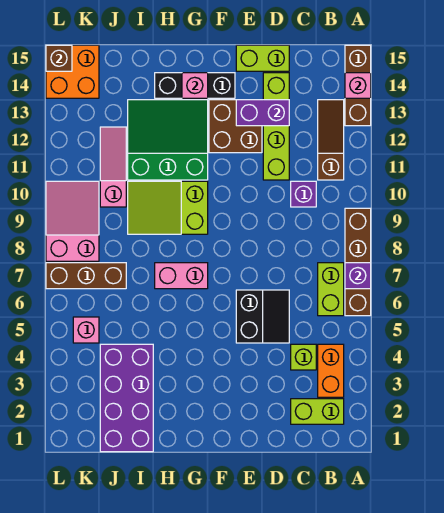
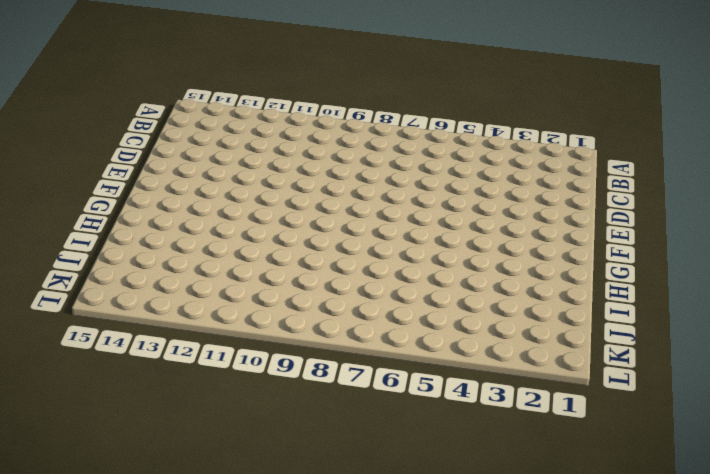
none -> brown brick A6:A9 level 1
none -> brown brick A13:A15 level 1
none -> lime brick B2:C2 level 1

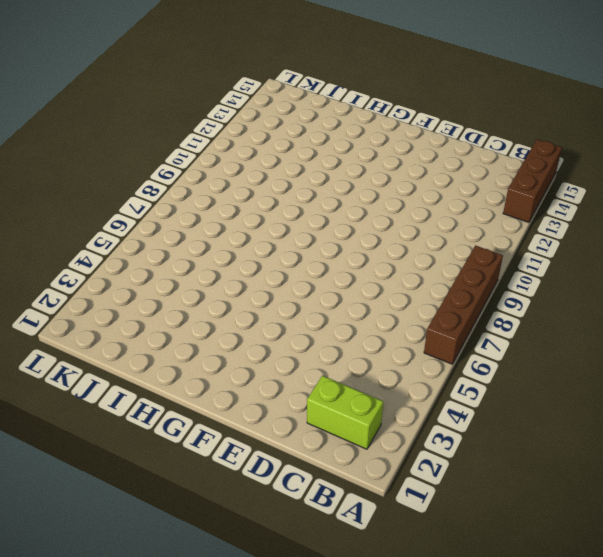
none -> orange brick B3:B4 level 1
none -> lime brick B6:B7 level 1
none -> brown slope B11:B13 level 1 top 11

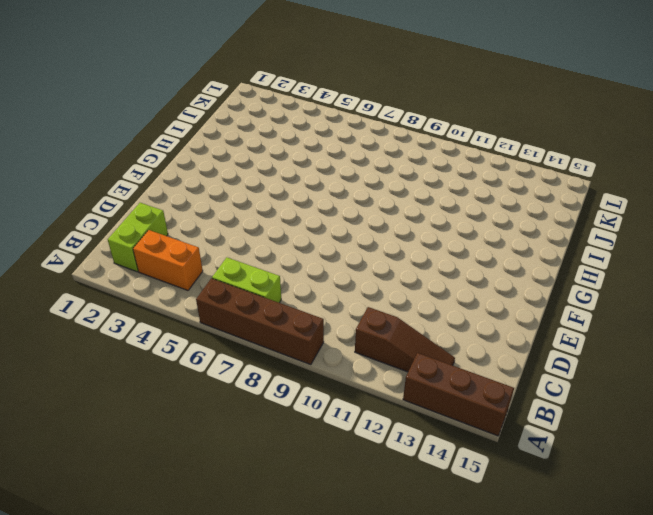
none -> lime brick C4 level 1
none -> purple brick C10 level 1
none -> black slope D5:E6 level 1 top E

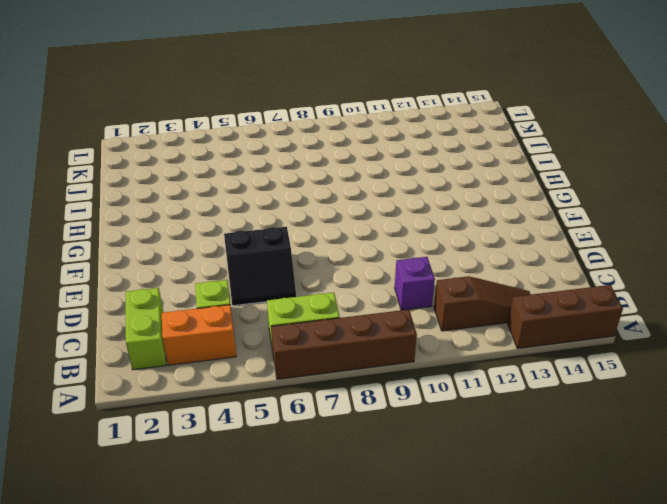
none -> lime brick D11:D14 level 1
none -> lime brick D15:E15 level 1
none -> brown brick E12:F13 level 1

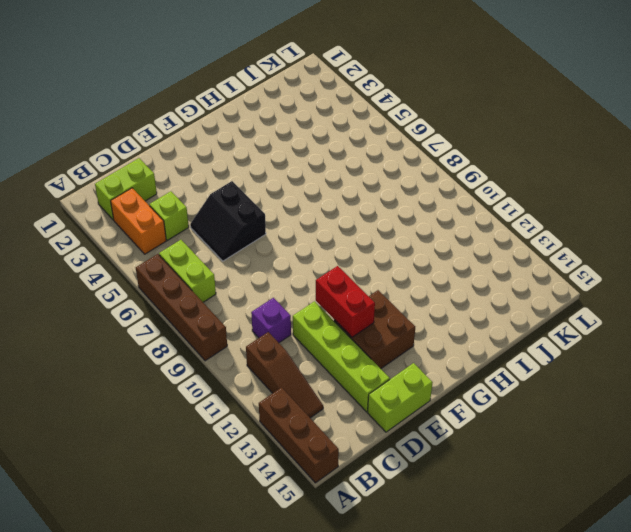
red brick E11:E12 level 2 -> none
none -> black brick F14:H14 level 1
none -> pink brick G7:H7 level 1
none -> lime slope G9:I10 level 1 top G

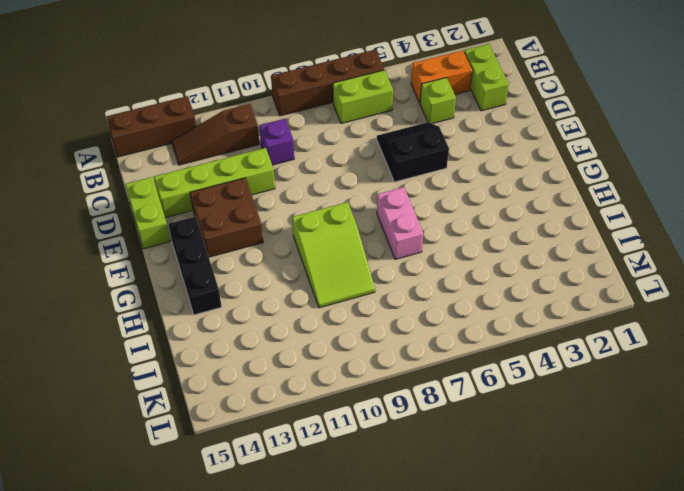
none -> green slope G11:I13 level 1 top 11
none -> purple brick I1:J4 level 1
none -> brown brick J7:L7 level 1

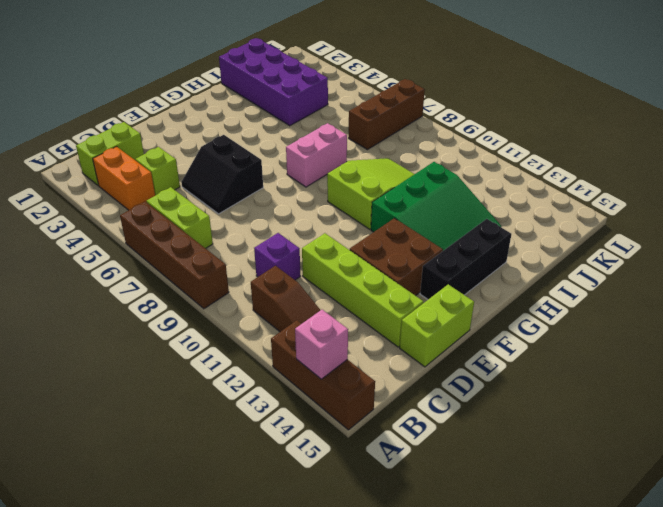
none -> pink slope J10:J12 level 1 top 10
none -> pink brick K5 level 1
none -> pink slope K8:L10 level 1 top 8

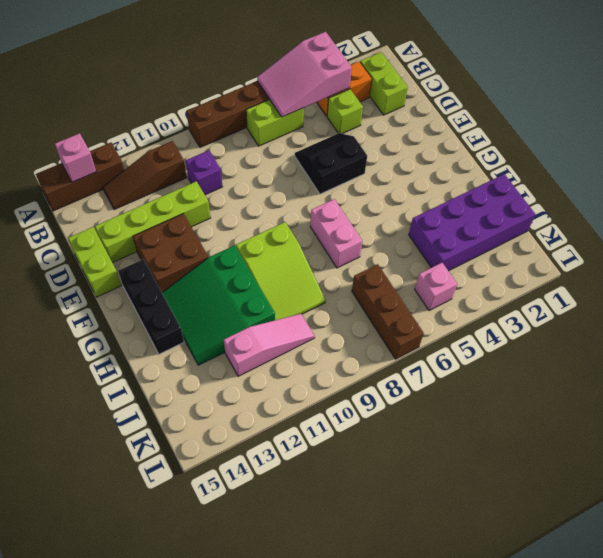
pink slope A4:B6 level 2 top 4 -> pink slope K8:L10 level 1 top 8
pink slope J10:J12 level 1 top 12 -> pink slope J10:J12 level 1 top 10
none -> orange brick K14:L15 level 1
none -> purple brick A7 level 2
none -> purple brick D13:E13 level 2

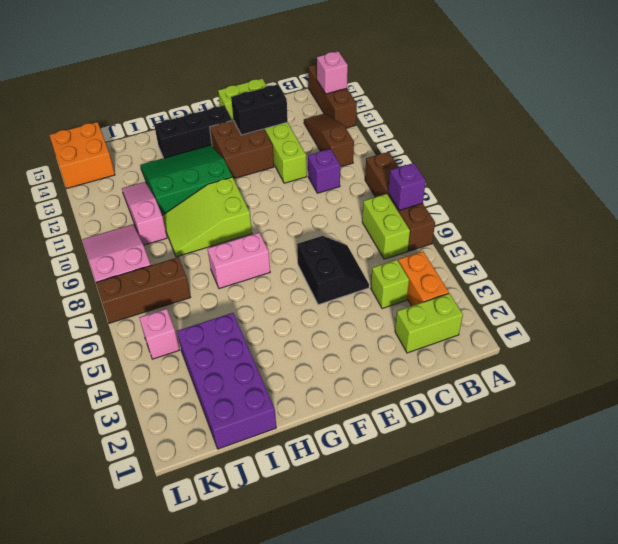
black brick D13:E13 level 2 -> purple brick D13:E13 level 2
none -> pink brick G14 level 2
none -> brown brick L15 level 2

